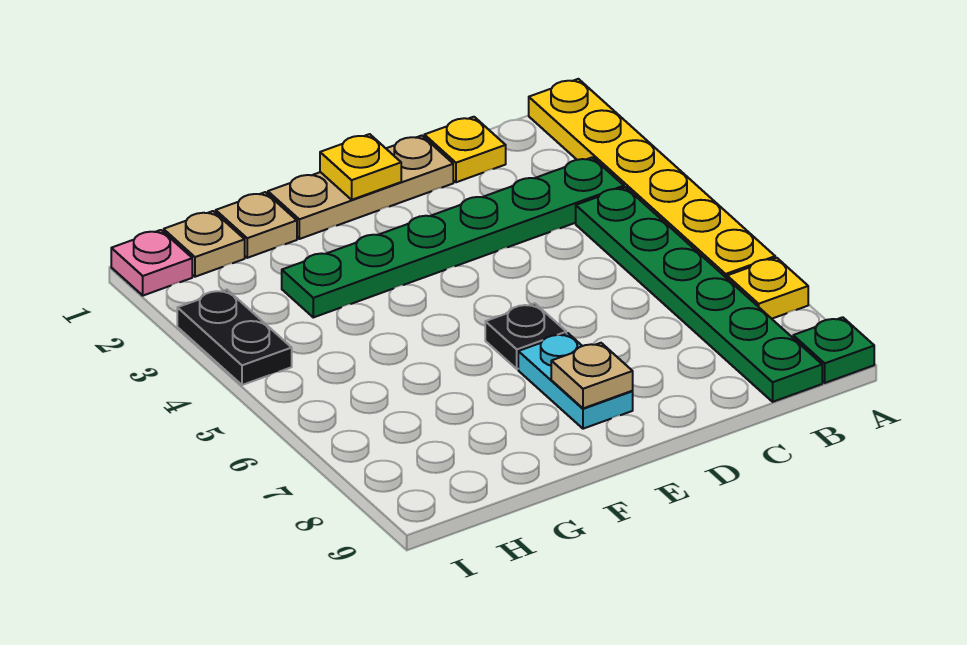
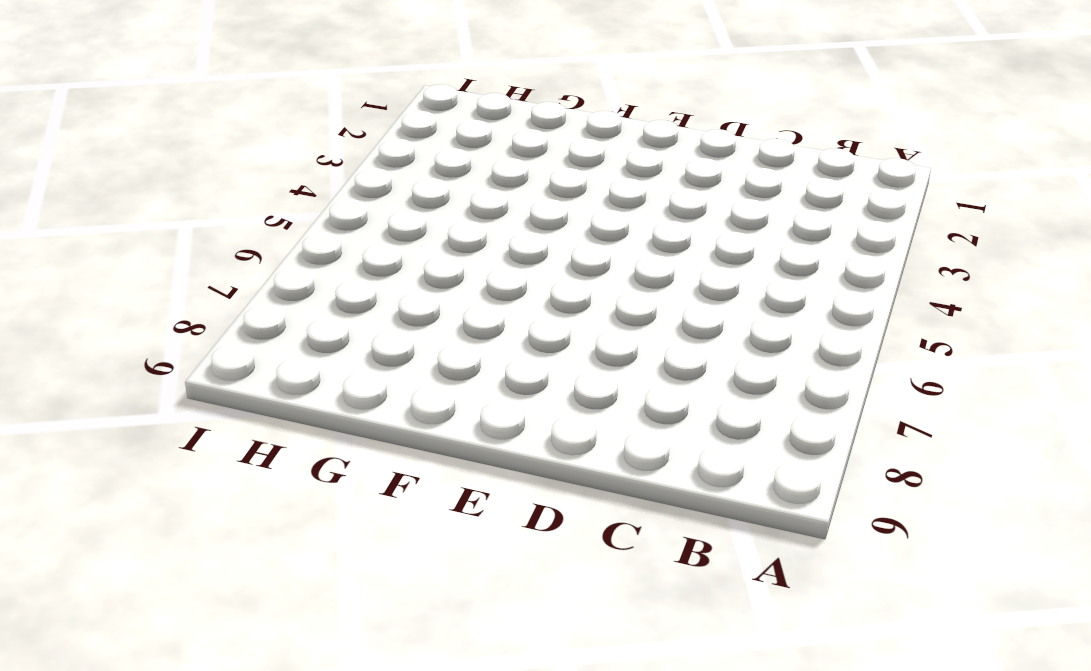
none -> yellow plate A1:A6 level 1
none -> yellow plate A7 level 1
none -> green plate A9 level 1

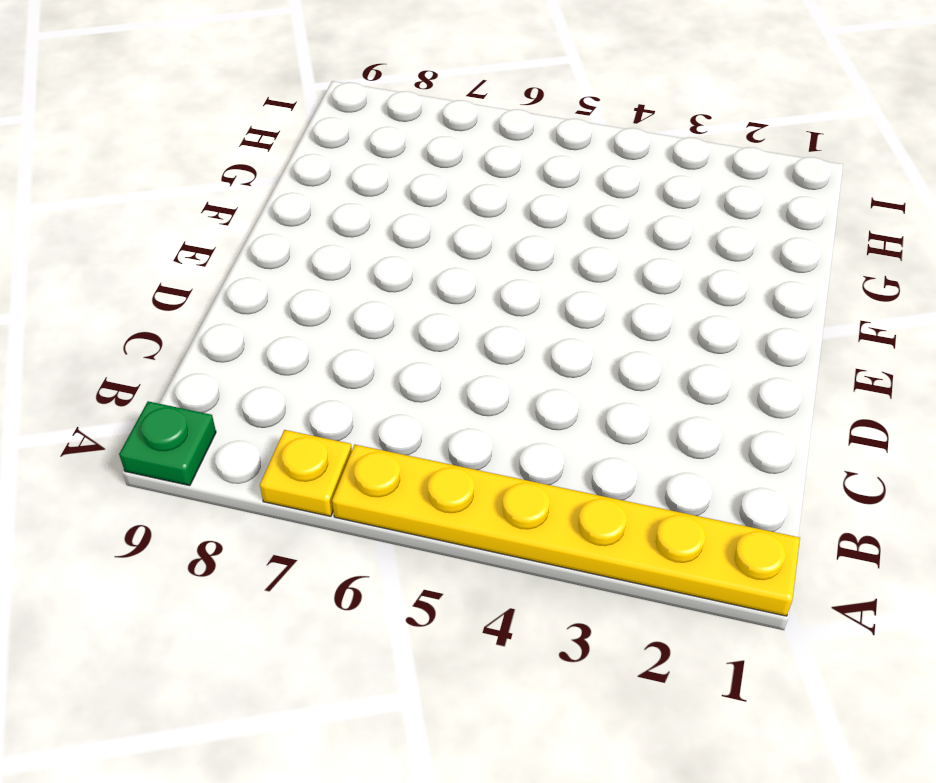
none -> green plate B3:G3 level 1
none -> green plate B4:B9 level 1
none -> yellow plate C1 level 1

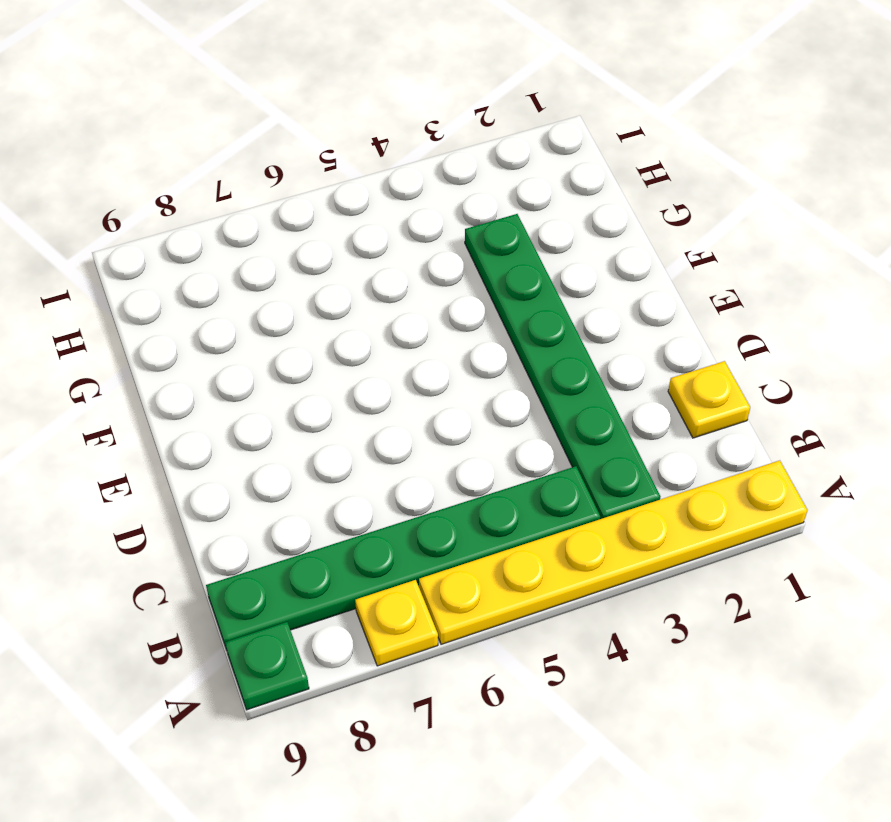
none -> tan plate D1:F1 level 1
none -> black plate E6 level 1
none -> cyan plate E7:E8 level 1

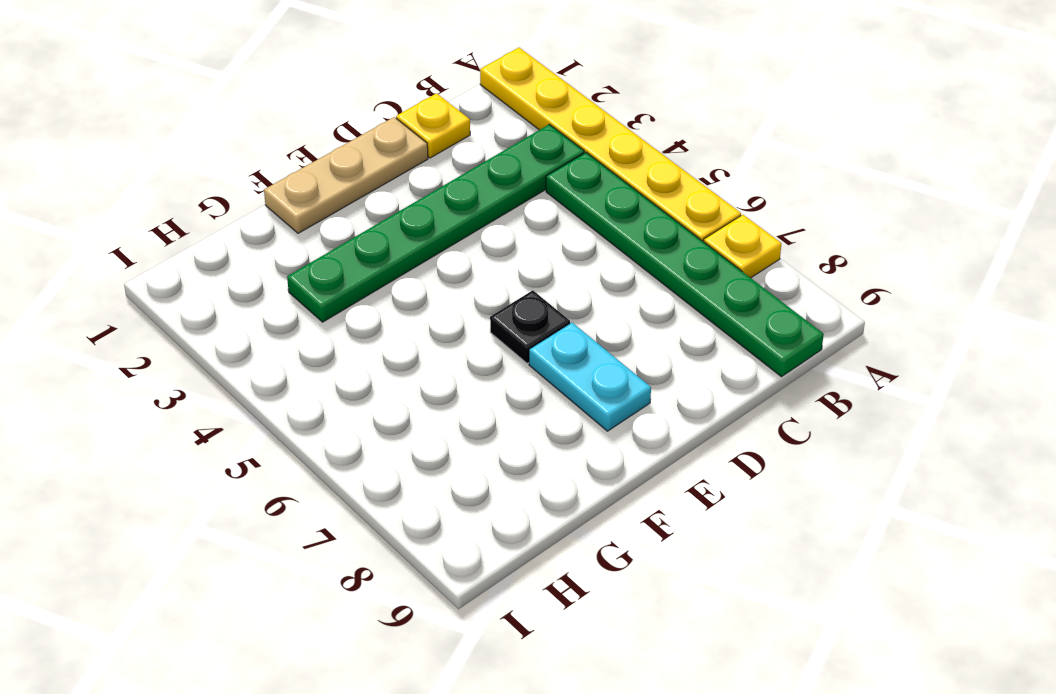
none -> green plate A9 level 1
none -> tan plate G1 level 1
none -> tan plate H1 level 1

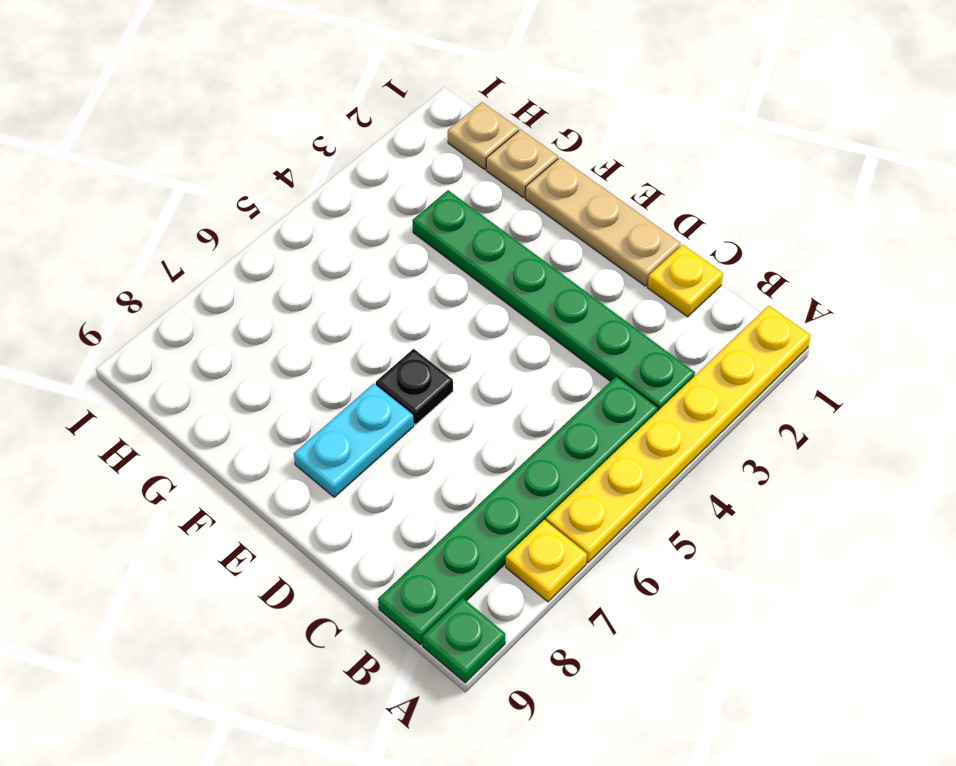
none -> pink plate I1 level 1
none -> black plate I3:I4 level 1
none -> yellow plate E1 level 2

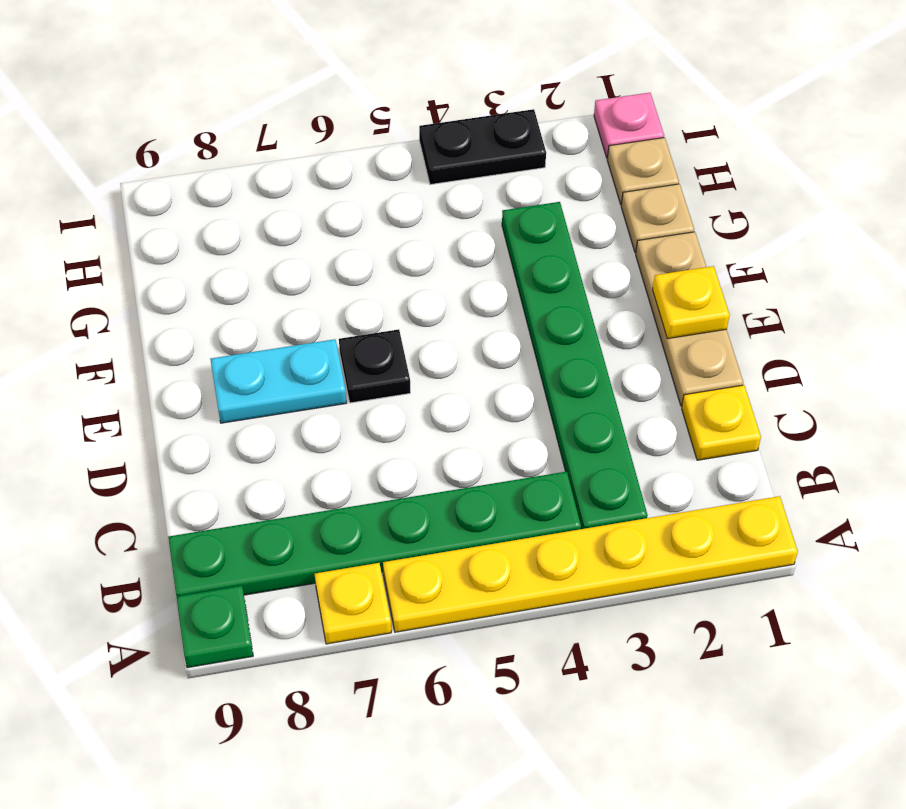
none -> tan plate E8 level 2

